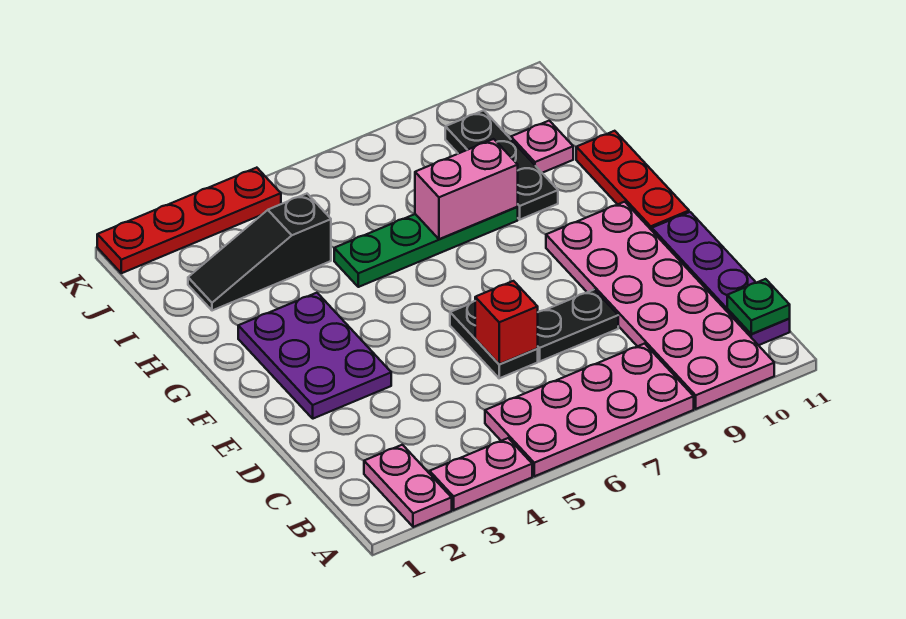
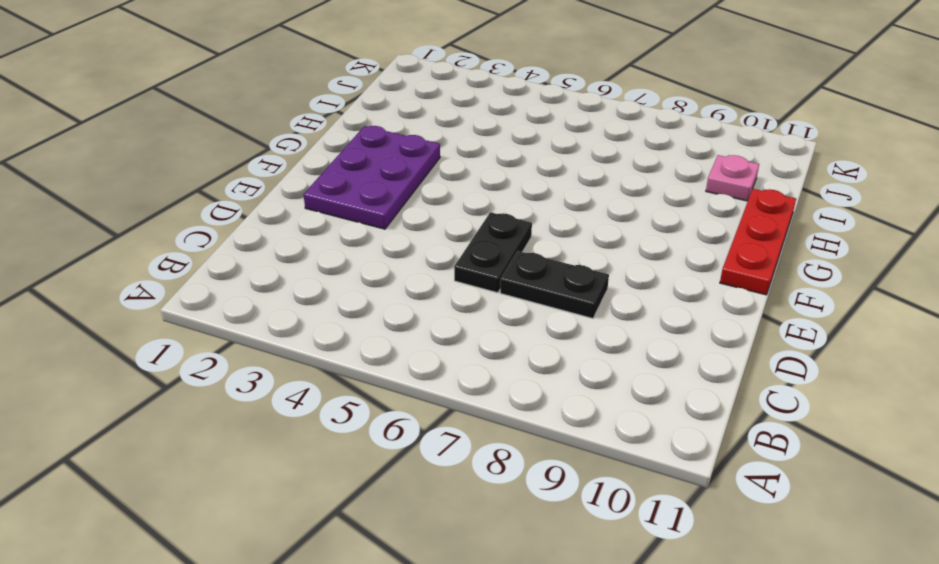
none -> pink plate A2:B2 level 1
none -> pink plate A3:A4 level 1
none -> pink plate A5:B8 level 1

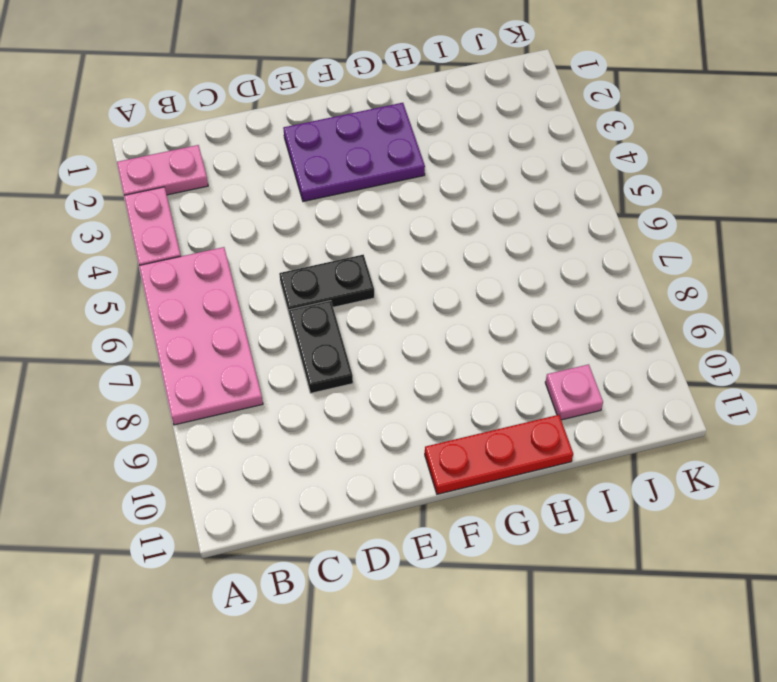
none -> pink plate A9:F10 level 1
none -> purple plate B11:E11 level 1
none -> green plate H5:H8 level 1

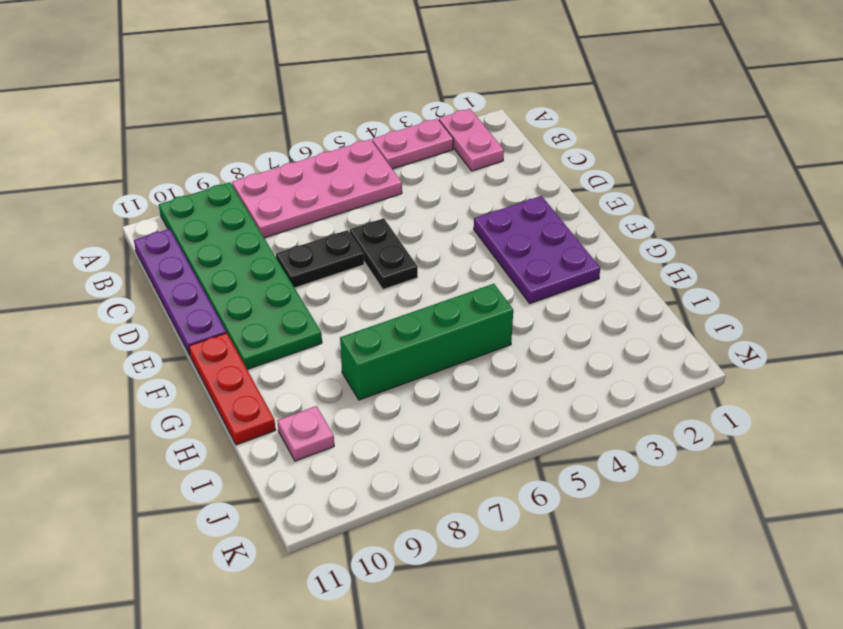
green plate A9:F10 level 1 -> pink plate A9:F10 level 1
green brick H5:H8 level 1 -> green plate H5:H8 level 1
none -> black plate H9:J9 level 1
none -> black slope I2:I4 level 1 top 4
none -> red plate K1:K4 level 1

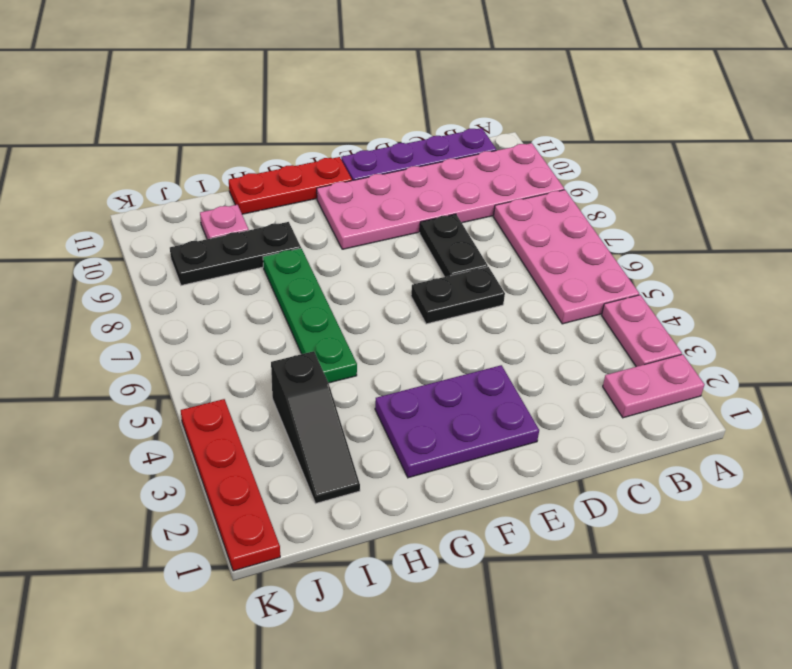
none -> green plate B11 level 2
none -> red brick D6 level 2
none -> pink brick H7:H8 level 2

